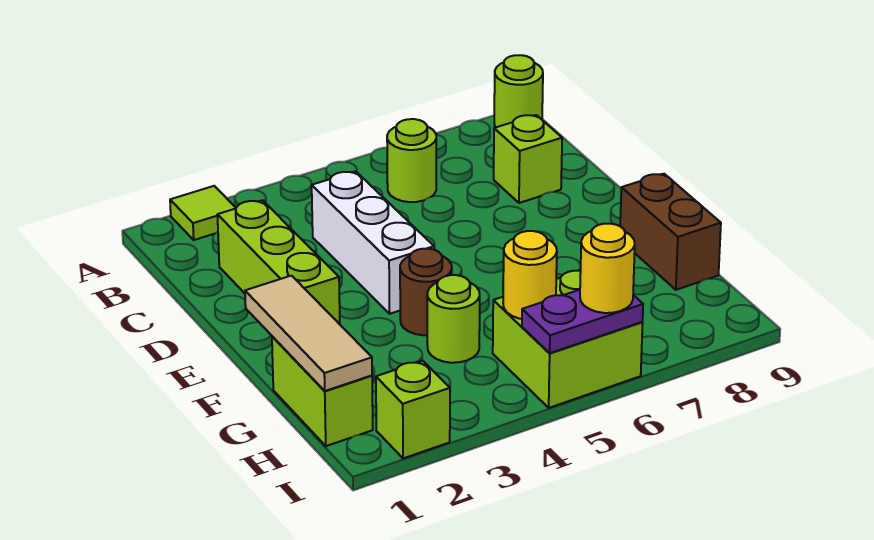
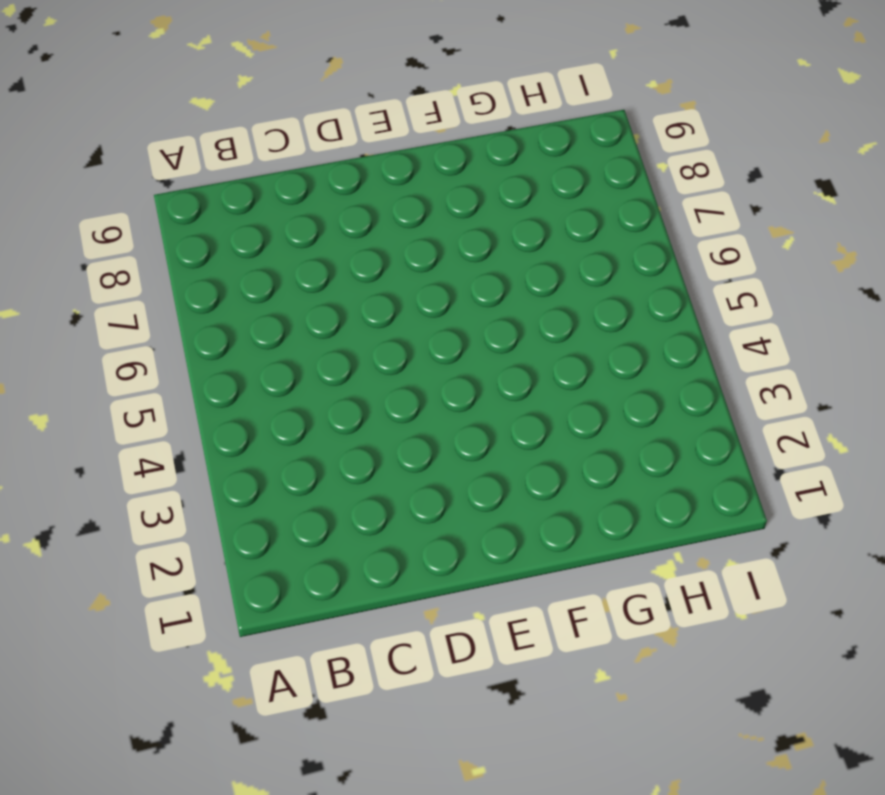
none -> lime tile A2 level 1
none -> lime round brick A9 level 1
none -> lime round brick B6 level 1

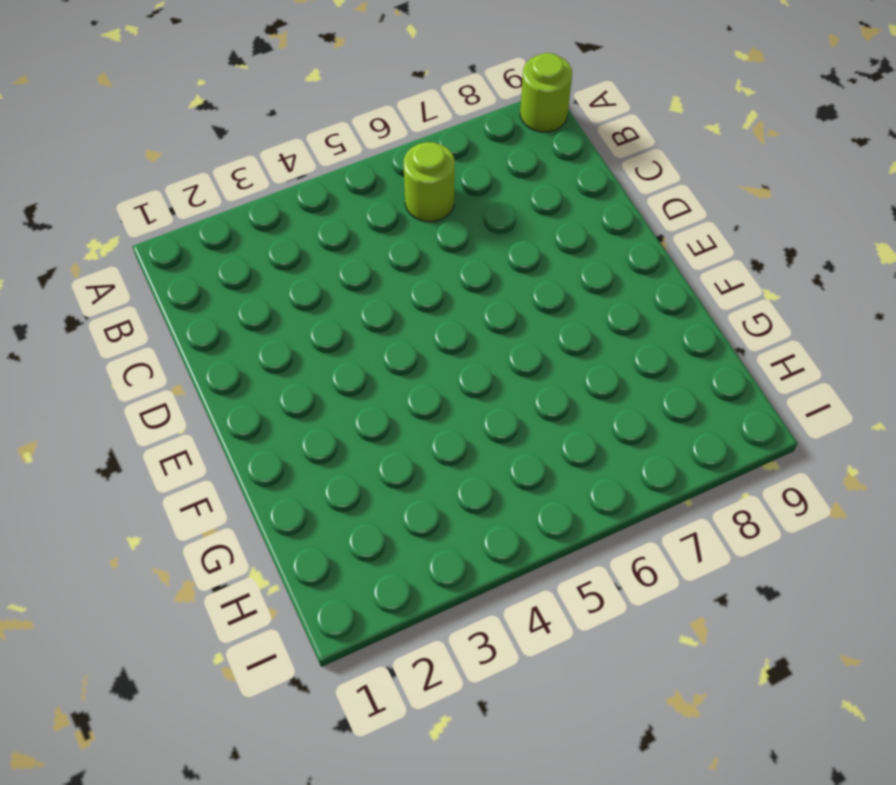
none -> lime tile A2 level 1
none -> lime brick C2:E2 level 1
none -> white brick C4:E4 level 1

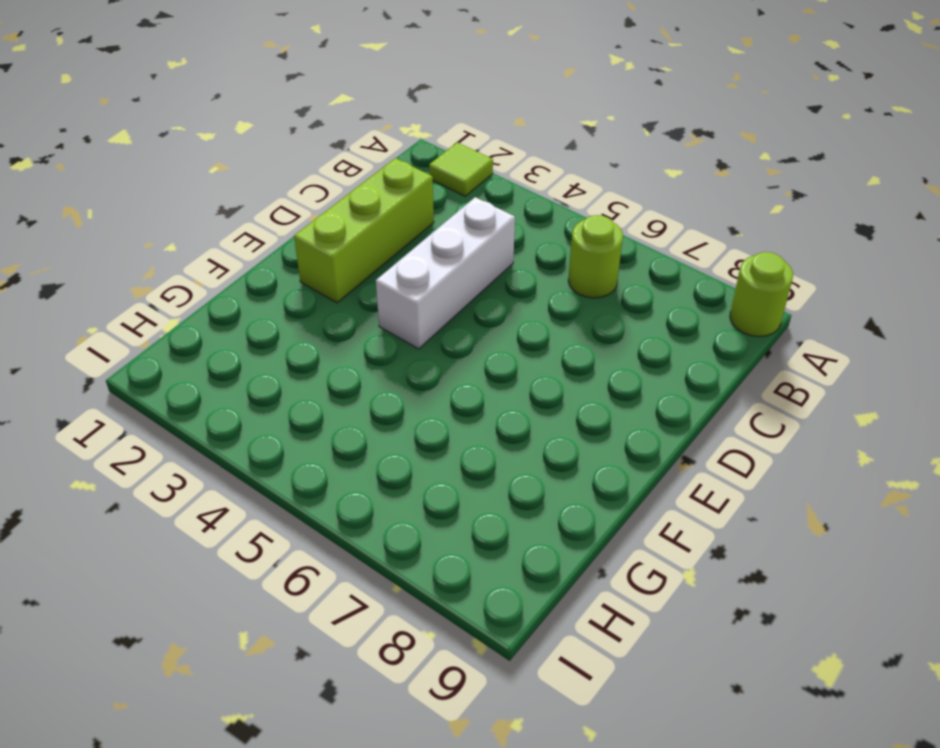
none -> lime brick C8 level 1
none -> brown round brick F4 level 1
none -> brown brick F9:G9 level 1

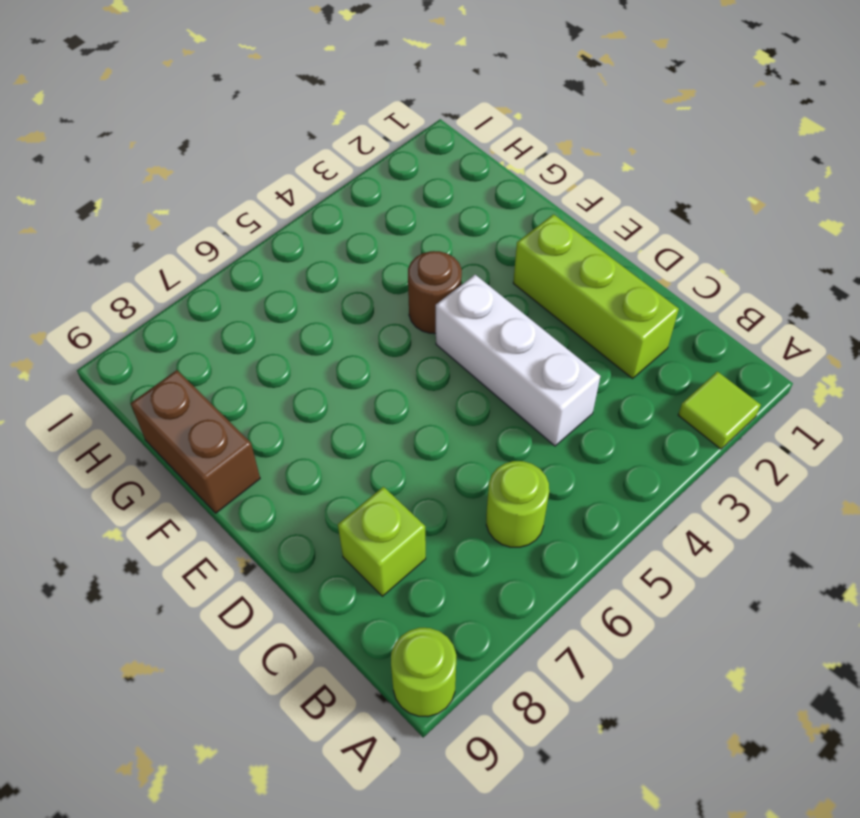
none -> lime brick G1:H1 level 1
none -> lime round brick G4 level 1
none -> lime brick H5:I6 level 1

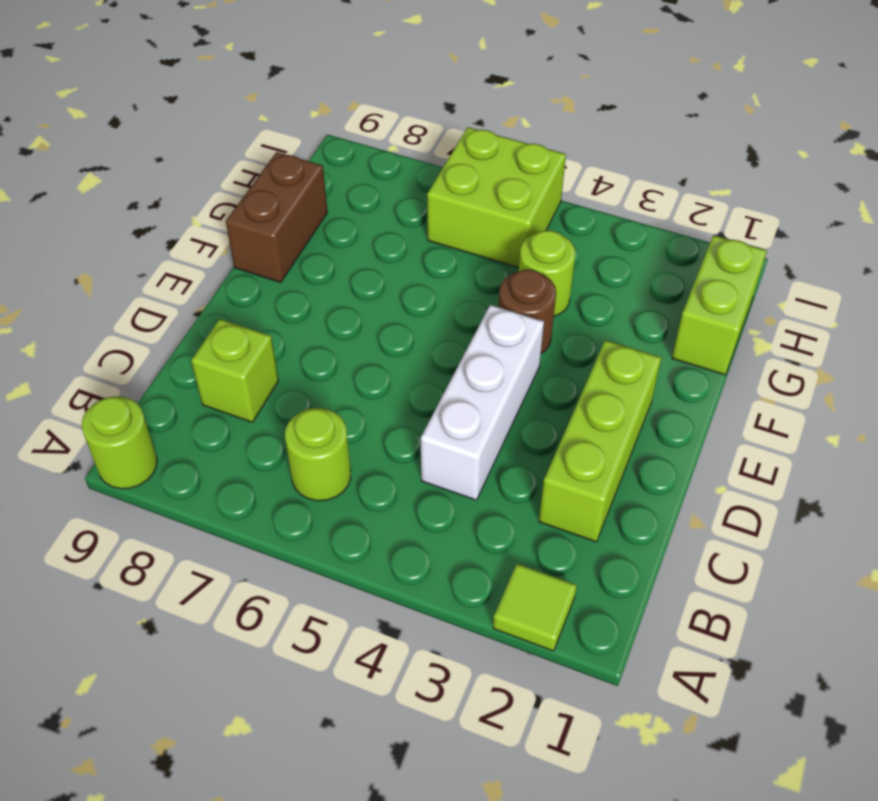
none -> lime brick I2 level 1
none -> tan tile F1:H1 level 2
none -> yellow round brick H5 level 2

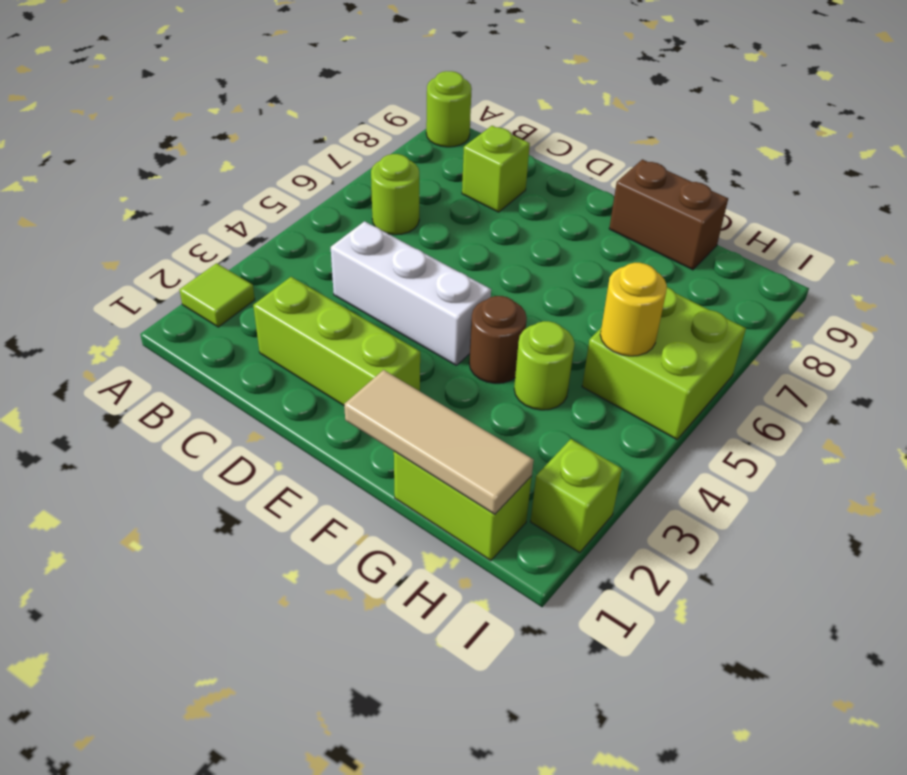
none -> purple plate I5:I6 level 2
none -> yellow round brick I6 level 3

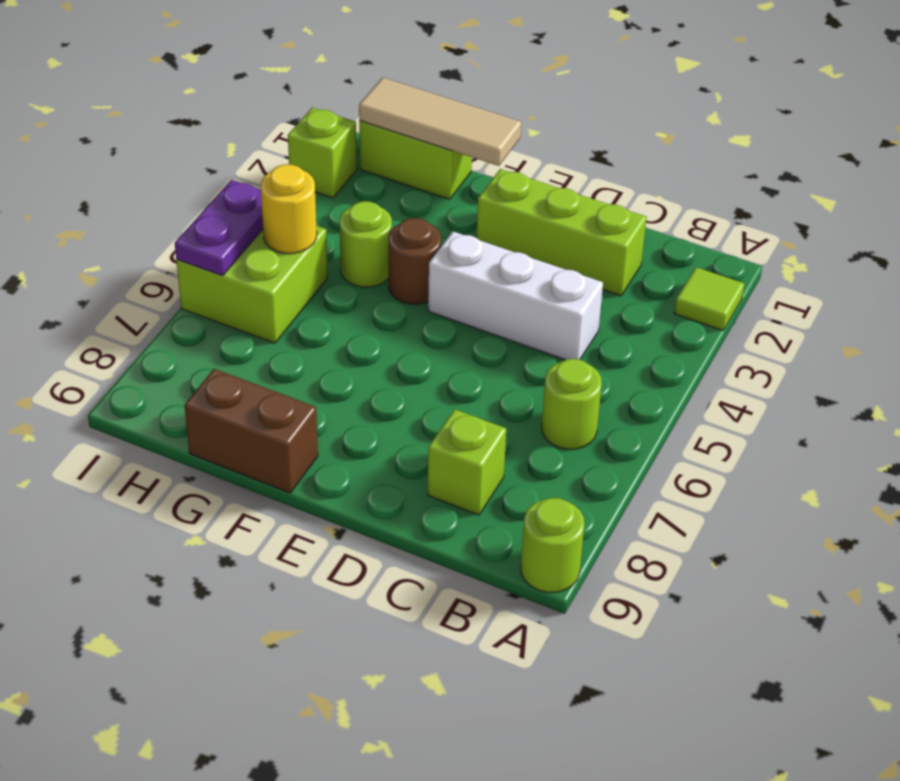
none -> yellow round brick I6 level 3

